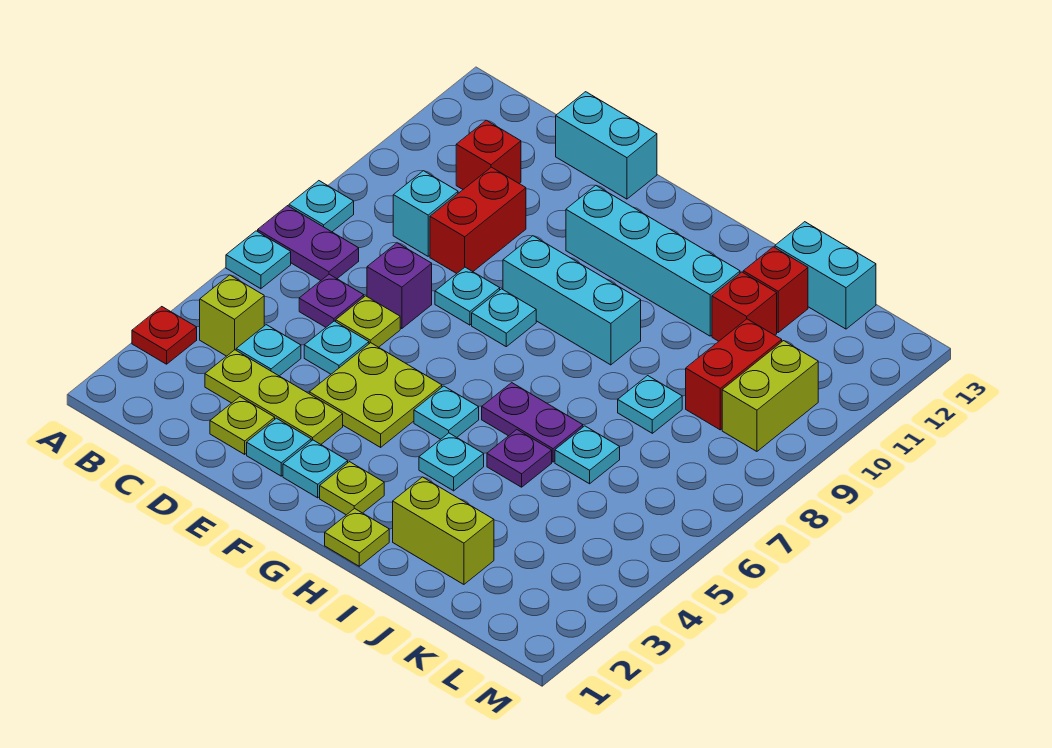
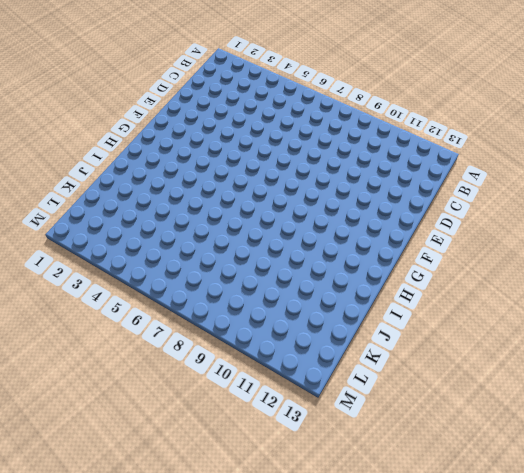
none -> red plate A3 level 1
none -> cyan plate A6 level 1
none -> purple plate A7:B7 level 1
none -> cyan plate A8 level 1

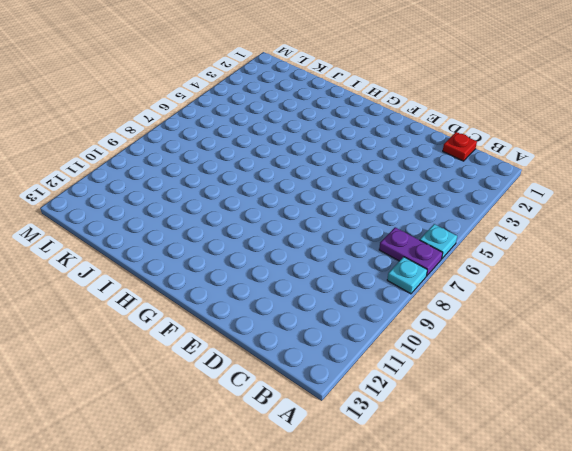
red plate C1 level 1 -> red plate A3 level 1
none -> lime brick B4 level 1
none -> lime plate C3:E3 level 1
none -> cyan plate C4 level 1
none -> purple plate C6 level 1

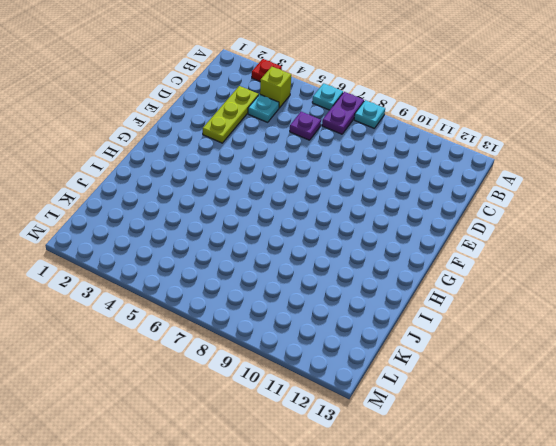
none -> cyan brick C9 level 1
none -> red brick C11 level 1
none -> lime plate D2 level 1
none -> cyan plate D5 level 1

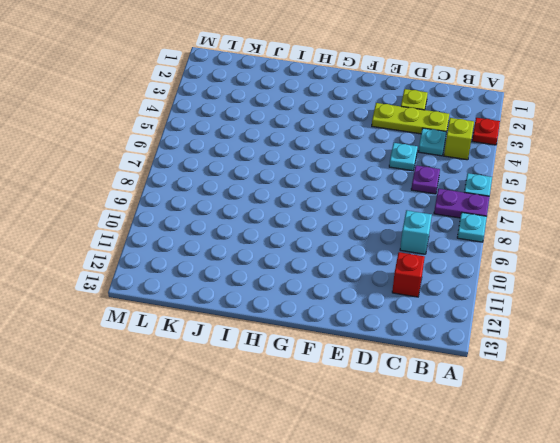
none -> lime plate D6 level 1
none -> purple brick D7 level 1
none -> red brick D9:D10 level 1
none -> cyan brick D13:E13 level 1

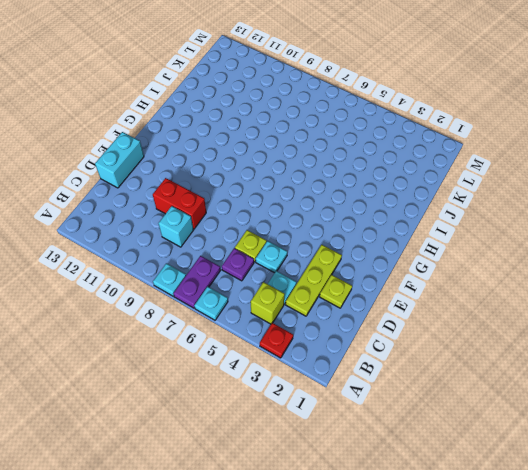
none -> red brick C11 level 1
none -> purple brick D7 level 1
none -> cyan plate E2 level 1
none -> lime plate E4:F5 level 1

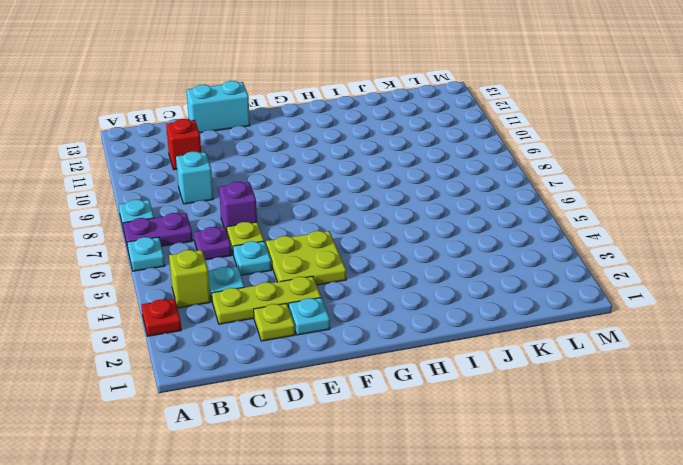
none -> red brick D9:D10 level 1
none -> cyan plate E8 level 1
none -> cyan plate F2 level 1
none -> cyan plate F8 level 1

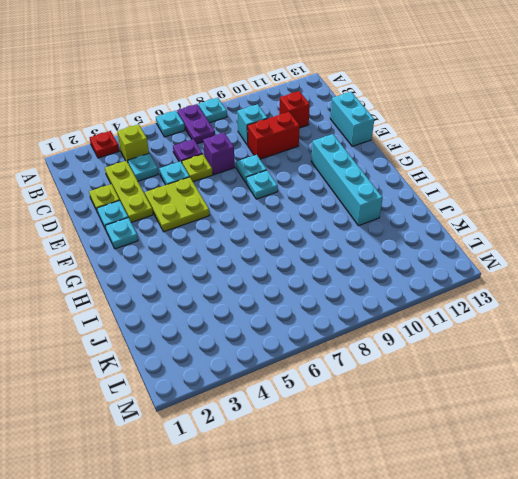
none -> cyan brick F9:H9 level 1
none -> lime plate G2 level 1
none -> cyan plate G5 level 1
none -> lime plate H1 level 1

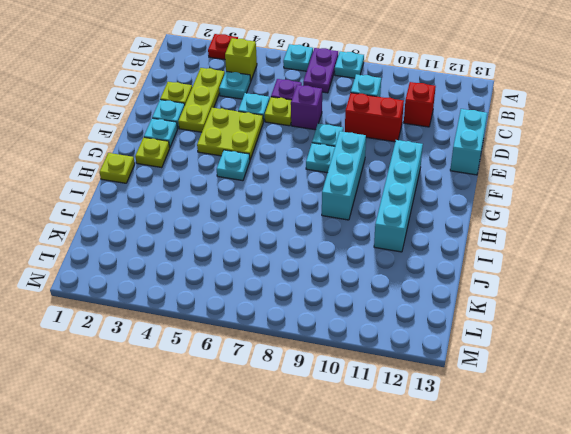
none -> cyan plate H4 level 1
none -> purple plate H6:I6 level 1
none -> lime brick I2:J2 level 1
none -> purple plate I5 level 1

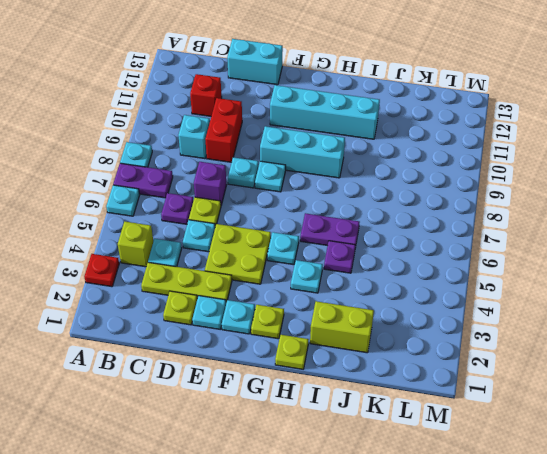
none -> cyan plate J6 level 1
none -> cyan plate J8 level 1
none -> red brick J11 level 1
none -> red brick J12 level 1

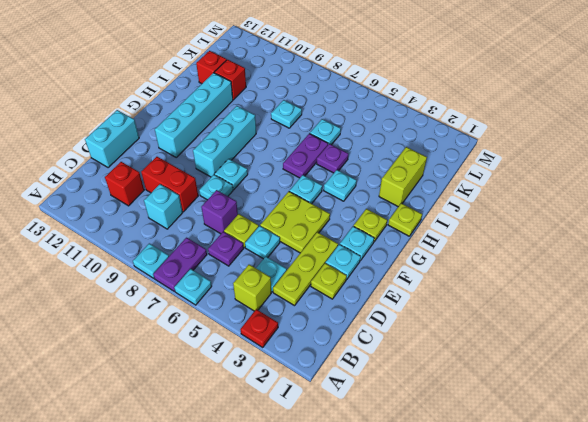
none -> cyan brick J13:K13 level 1
none -> red brick K9:K10 level 1
none -> lime brick L9:L10 level 1

